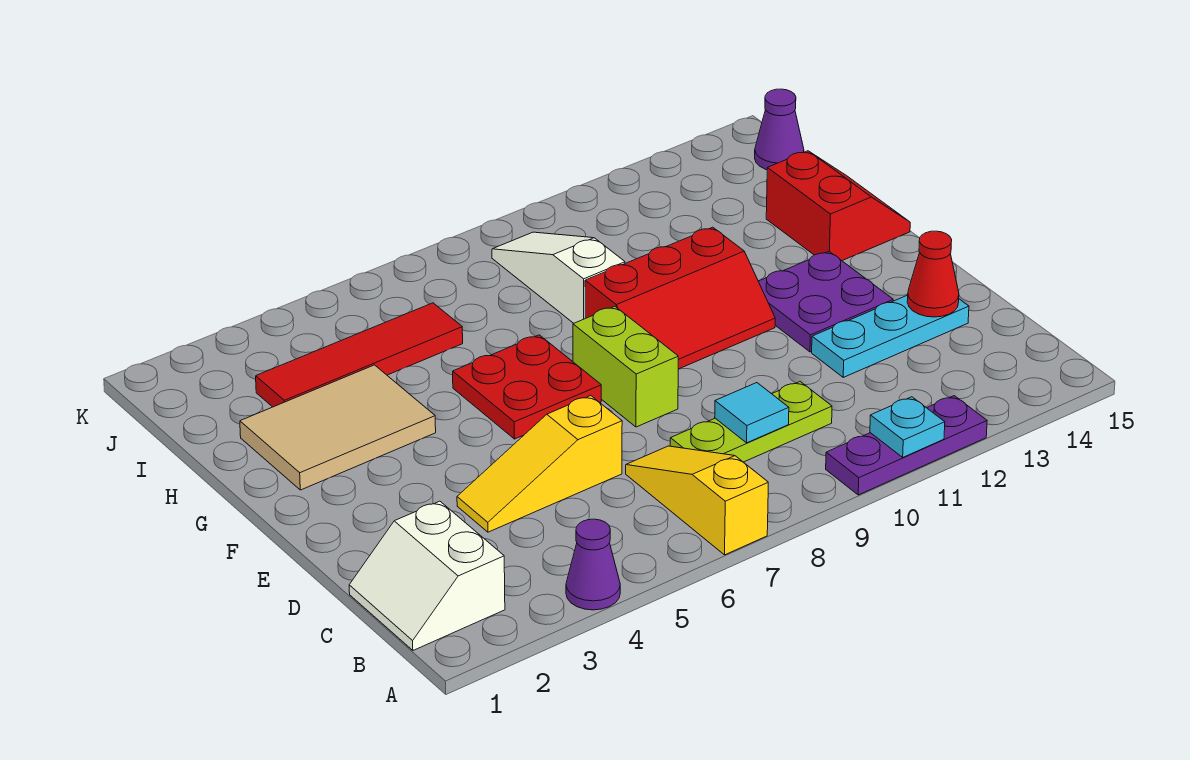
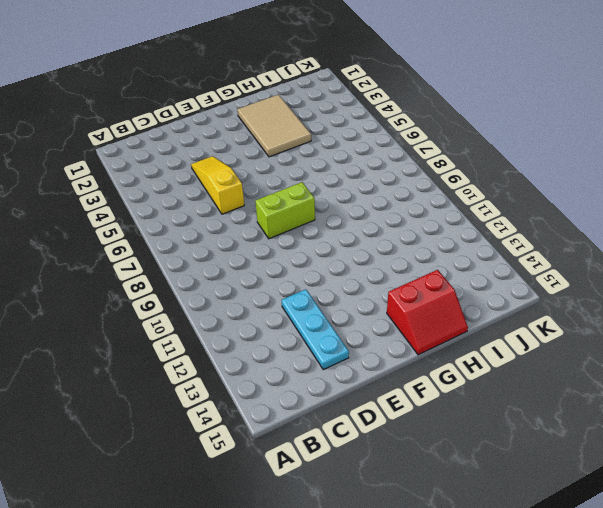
none -> purple cone A4 level 1
none -> yellow slope A7:C7 level 1 top A
none -> purple plate A10:A12 level 1

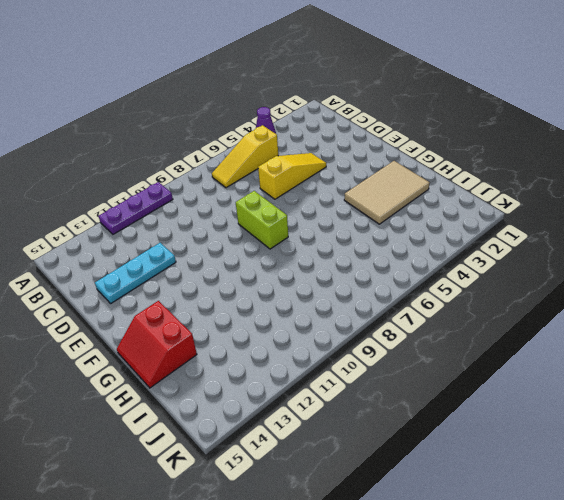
yellow slope B5:B7 level 1 top 5 -> yellow slope A7:C7 level 1 top A
none -> white slope B1:C2 level 1 top 2
none -> lime plate C8:C10 level 1
none -> purple plate E12:F13 level 1

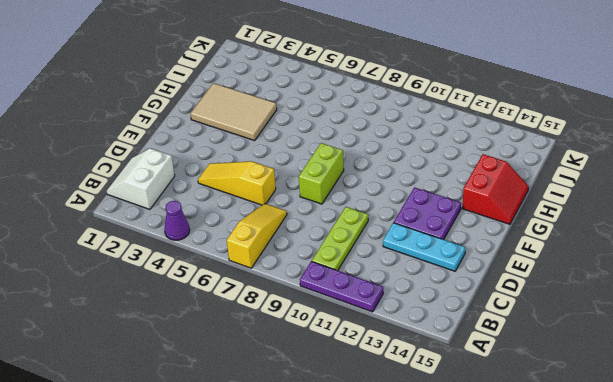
lime plate B10:D10 level 1 -> lime plate C8:C10 level 1
none -> red plate F6:G7 level 1
none -> red slope F9:G11 level 1 top G
none -> white slope H9:J9 level 1 top H

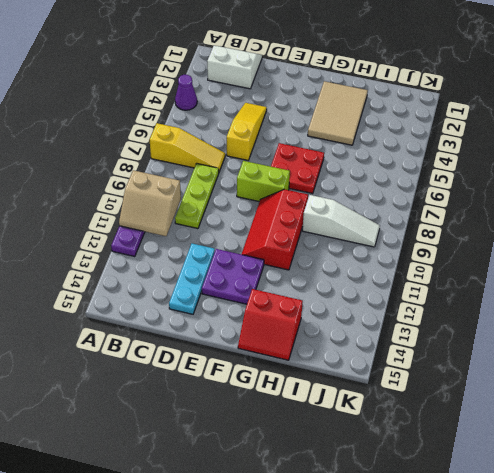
tan slope A10:B11 level 2 top 10 -> cyan plate A11 level 2
none -> red tile I3:I6 level 1
none -> purple cone J15 level 1
none -> cyan tile C9 level 2

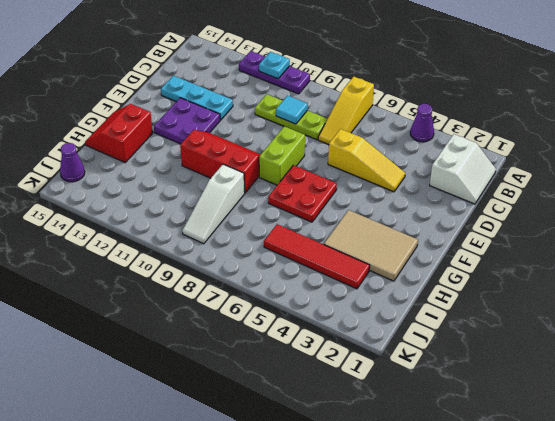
none -> red cone D14 level 2

